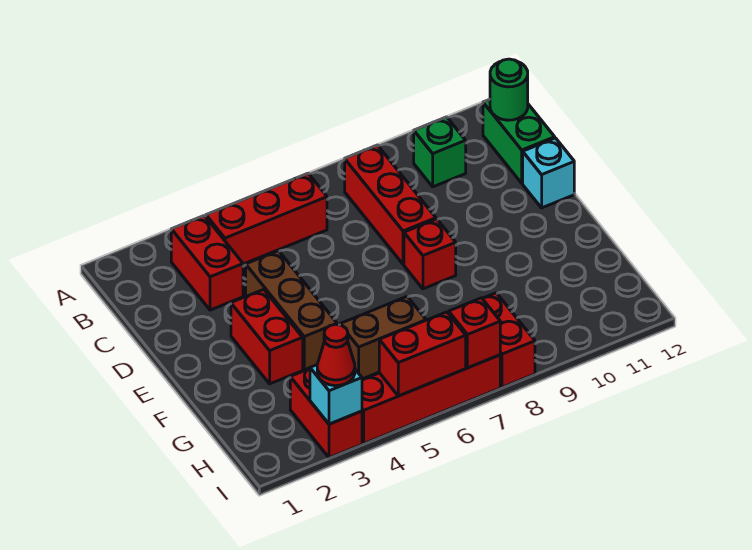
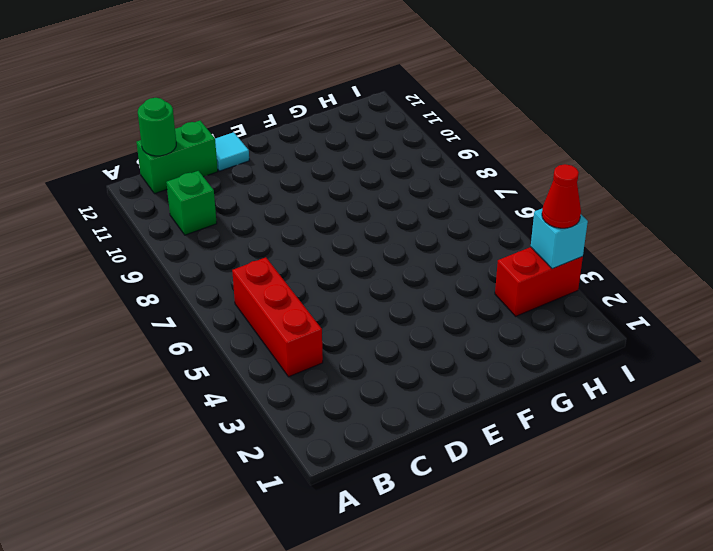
cyan tile D12 level 1 -> cyan brick D12 level 1
none -> red brick B3:C3 level 1
none -> red brick B8:D8 level 1
none -> brown brick D4:F4 level 1

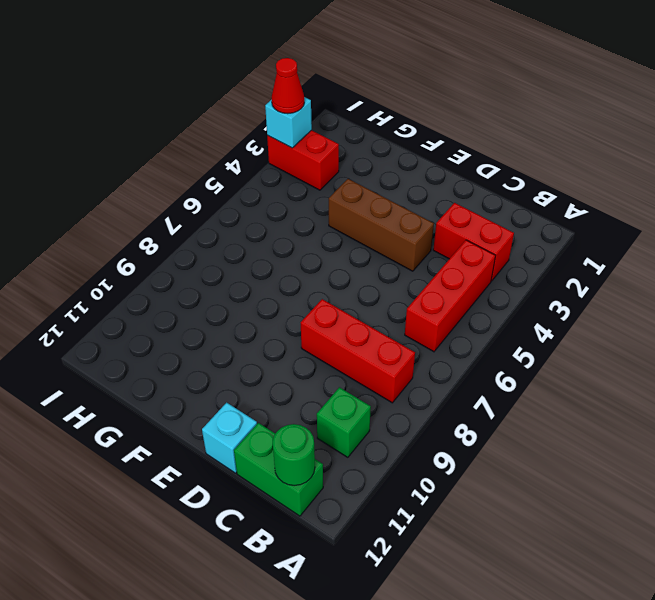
none -> red brick E3:F3 level 1
none -> red brick E8 level 1
none -> brown brick G5:G6 level 1

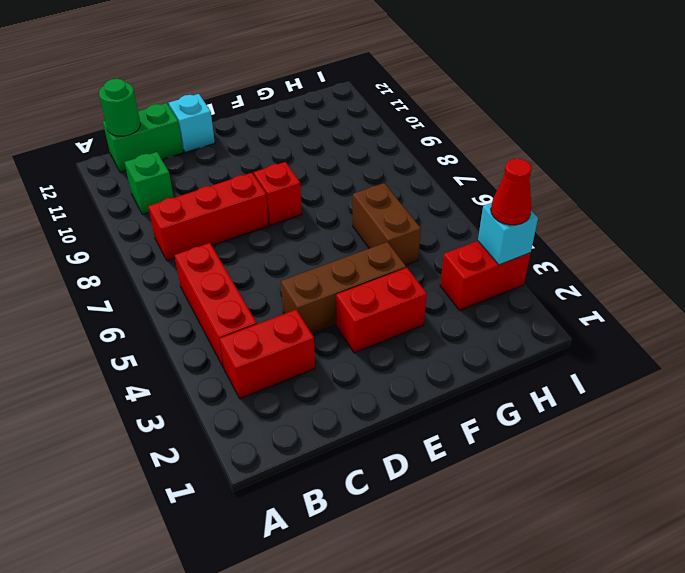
none -> red brick H8:I8 level 1
none -> red brick I4:I7 level 1
none -> red brick I5:I6 level 2

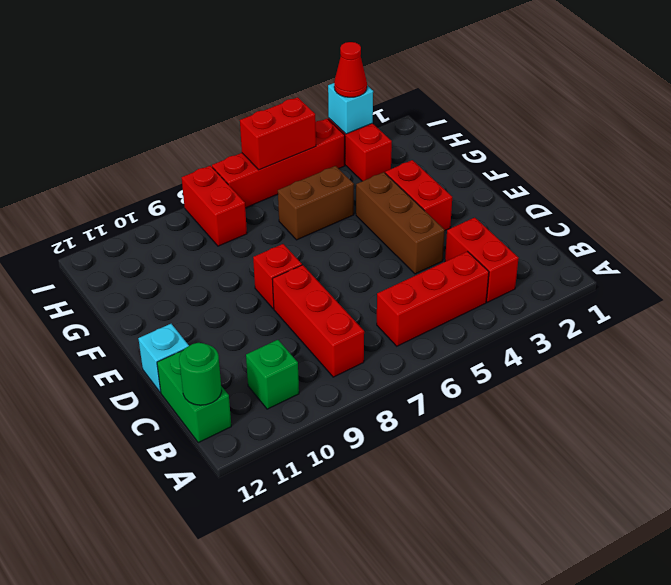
none -> red brick I7 level 2

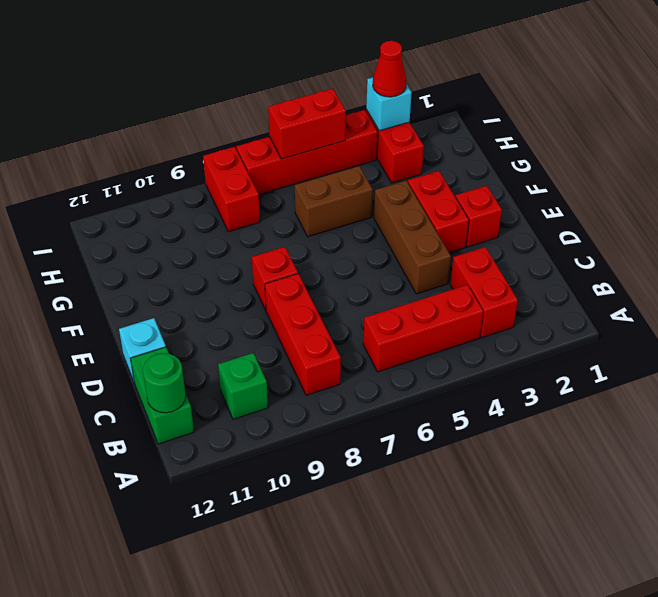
red brick E2 level 1 -> red brick I7 level 2

